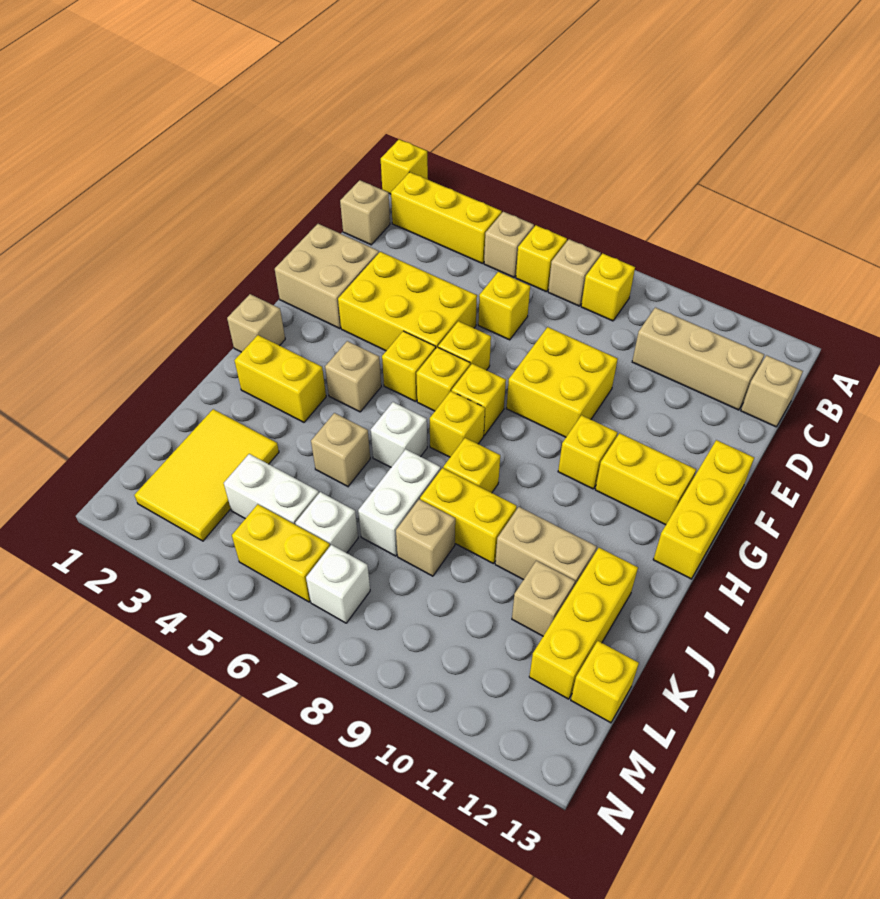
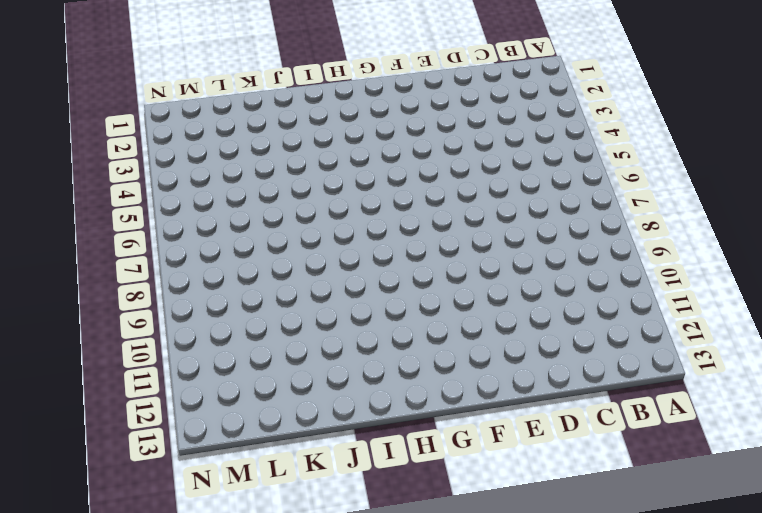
none -> yellow brick A1 level 1
none -> yellow brick B2:B4 level 1
none -> tan brick B5 level 1
none -> yellow brick B6 level 1

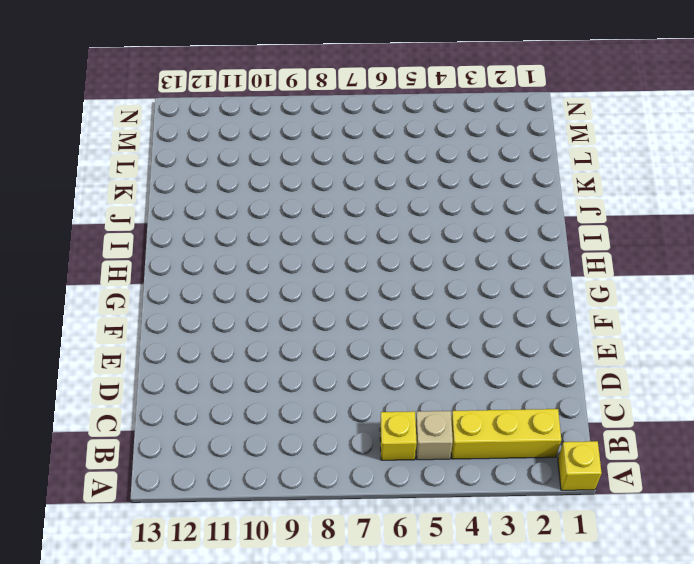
none -> tan brick B7 level 1
none -> yellow brick B8 level 1
none -> tan brick C1 level 1
none -> tan brick C10:C12 level 1

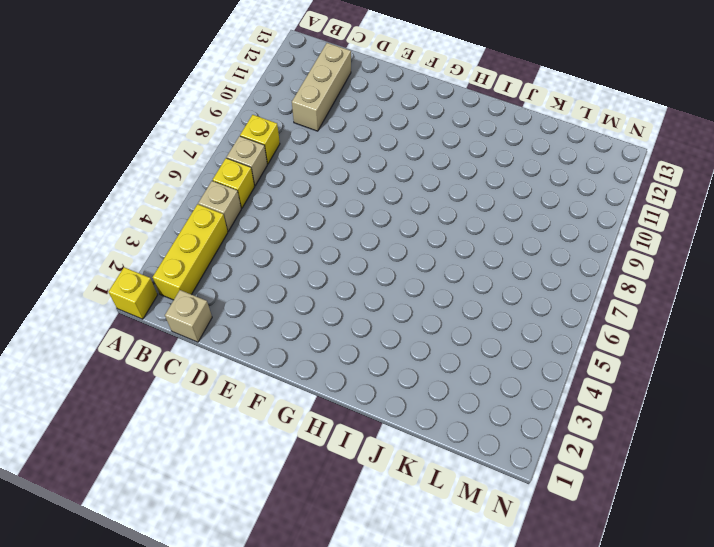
none -> tan brick C13 level 1
none -> yellow brick D6 level 1
none -> tan brick E1:F2 level 1
none -> yellow brick E3:F5 level 1

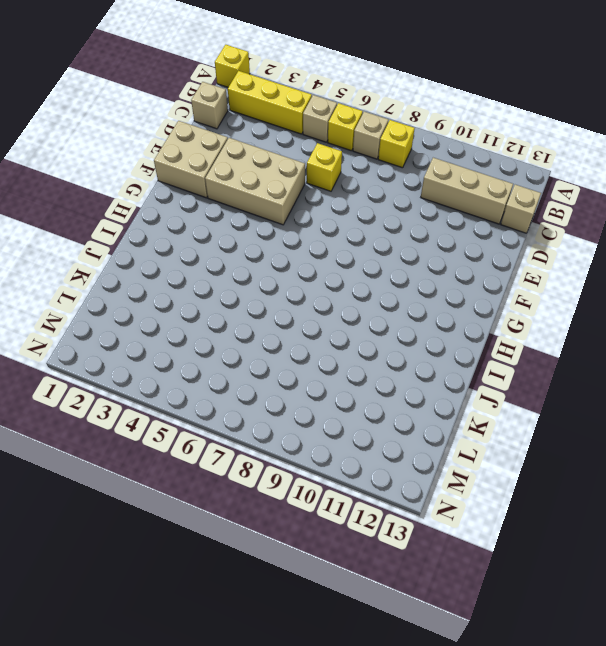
tan brick E3:F5 level 1 -> yellow brick E3:F5 level 1
none -> yellow brick E8:F9 level 1
none -> yellow brick F6 level 1
none -> yellow brick F13:H13 level 1
none -> yellow brick G5 level 1

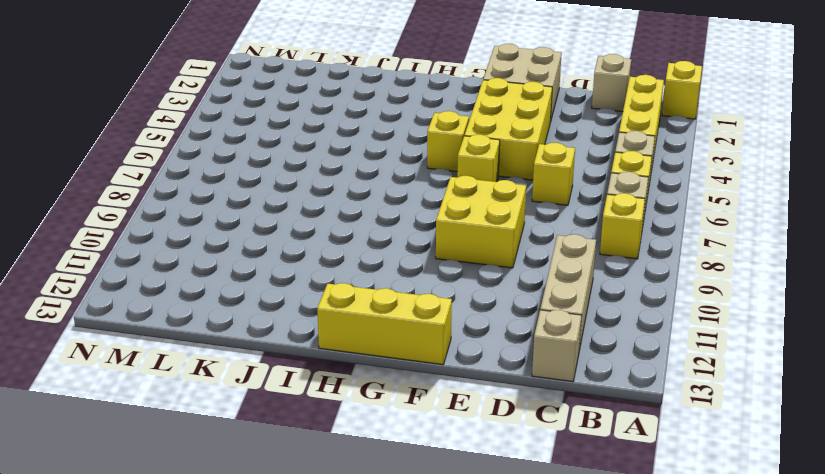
none -> yellow brick G6 level 1
none -> yellow brick G7 level 1
none -> yellow brick G10 level 1
none -> yellow brick G11:G12 level 1

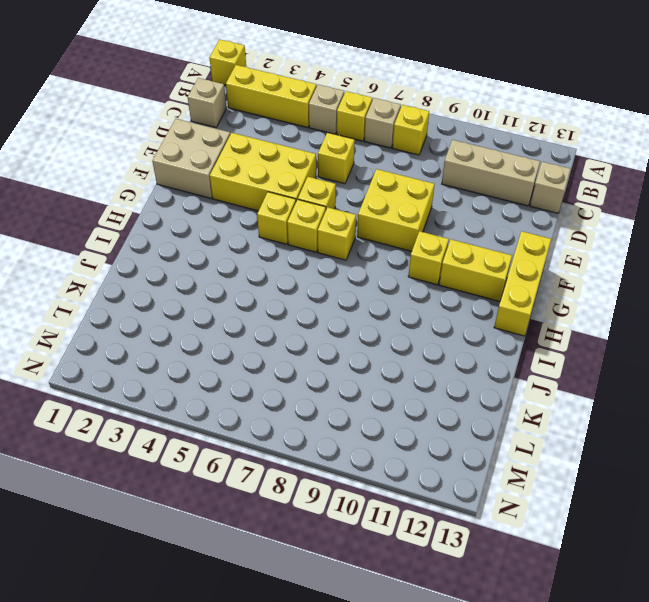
none -> tan brick H1 level 1
none -> tan brick H4 level 1
none -> yellow brick H7 level 1
none -> yellow brick I2:I3 level 1

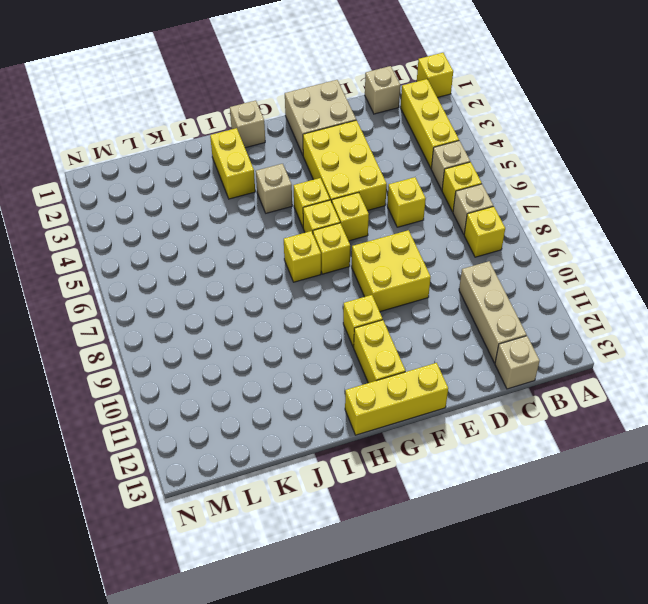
none -> white brick I6 level 1
none -> yellow brick I8 level 1
none -> tan brick J5 level 1
none -> white brick J7:K7 level 1

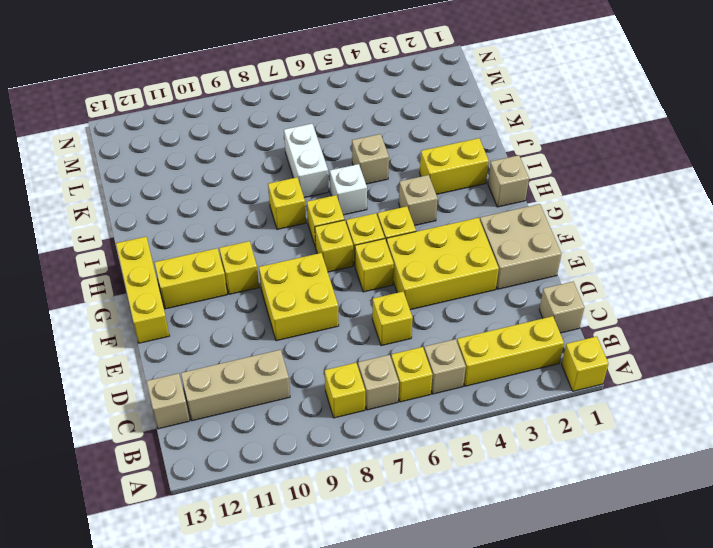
none -> yellow brick J8:J9 level 1
none -> tan brick J10:J11 level 1
none -> yellow brick J12:L12 level 1
none -> yellow tile K2:M3 level 1

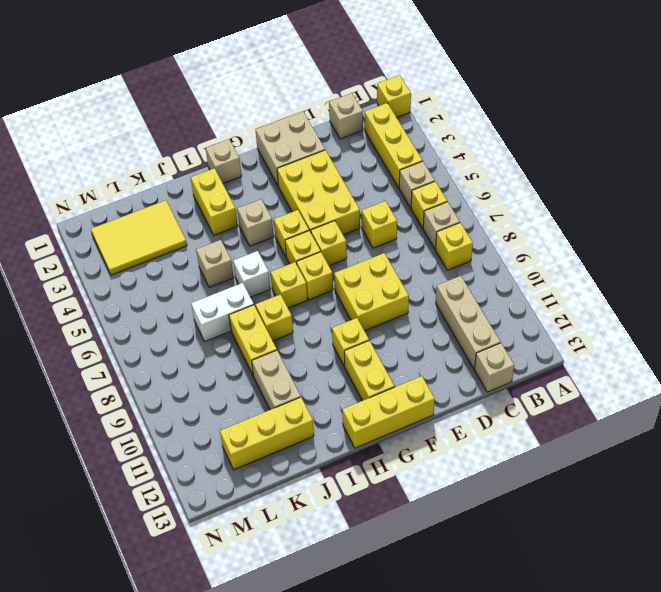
none -> tan brick K8 level 1
none -> tan brick K11 level 1
none -> white brick L4:L5 level 1
none -> white brick L6 level 1

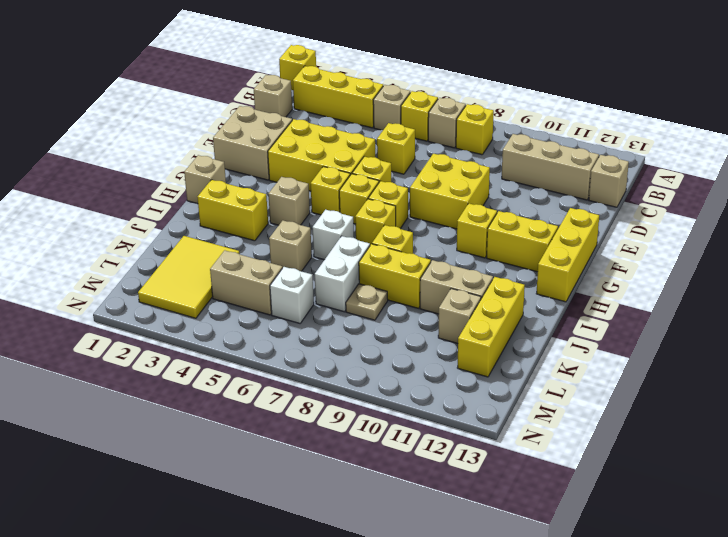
tan plate K8 level 1 -> tan brick K8 level 1
tan brick L4:L5 level 1 -> white brick L4:L5 level 1
none -> yellow brick L13 level 1
none -> yellow brick M5:M6 level 1
none -> white brick M7 level 1

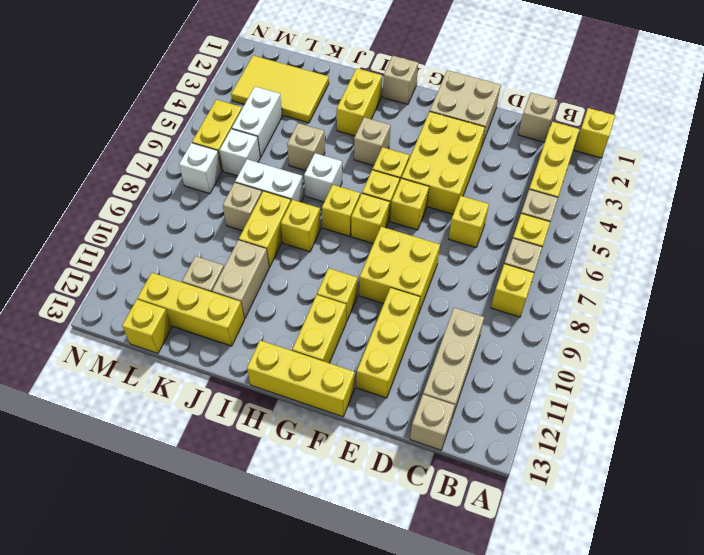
yellow brick E10:E12 level 1 -> none

